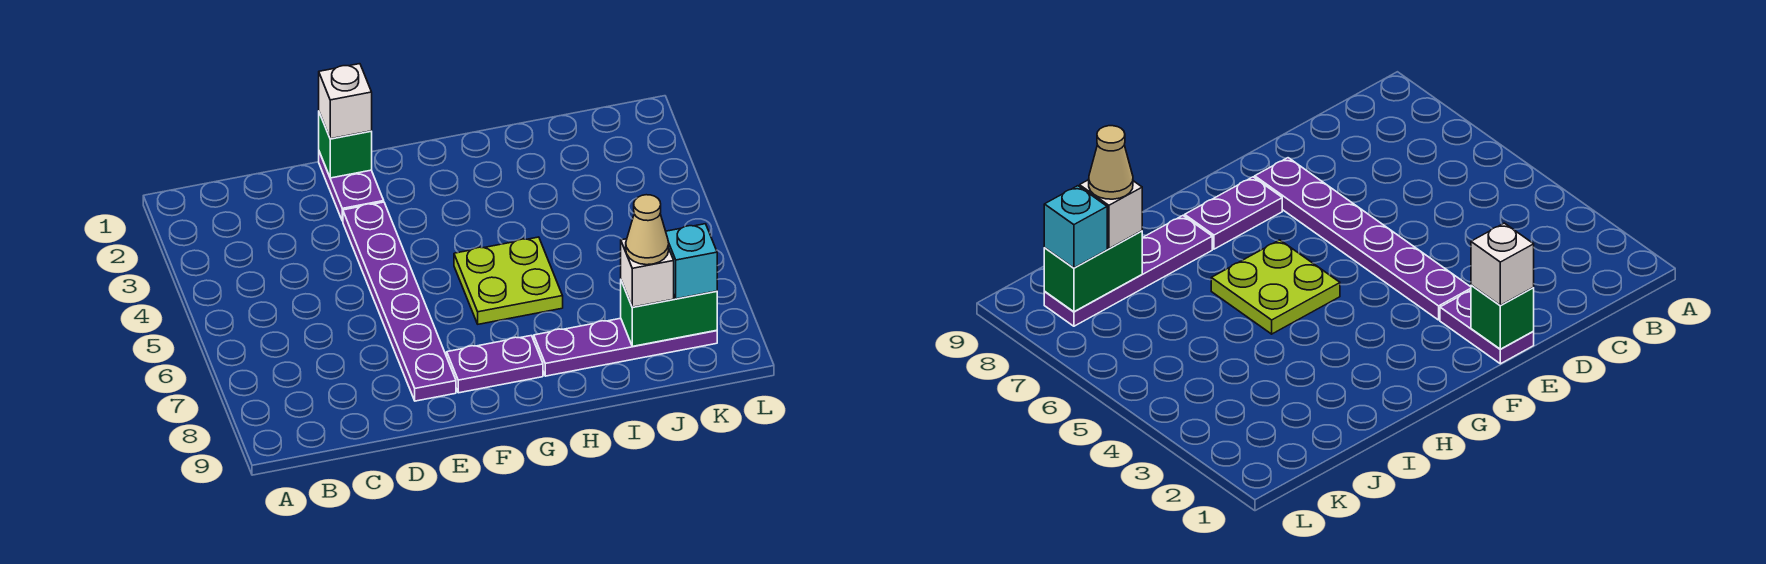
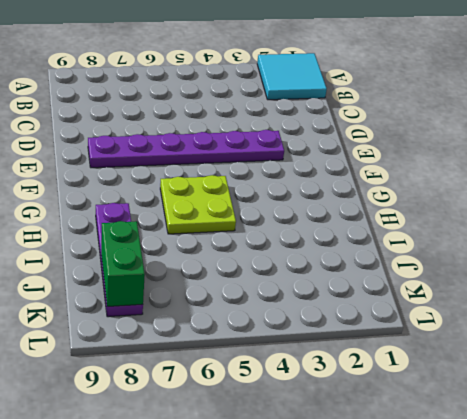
cyan tile A1:B2 level 1 -> none
none -> purple plate E1:E2 level 1
none -> purple plate F8:G8 level 1

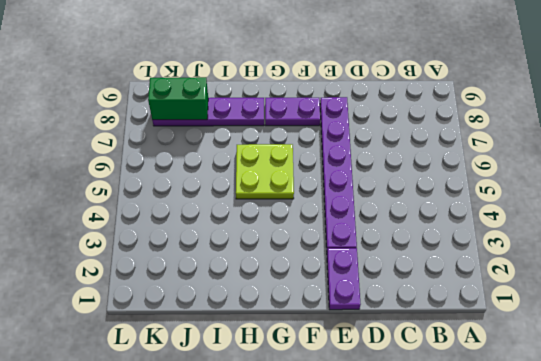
none -> green brick E1 level 2
none -> white brick E1 level 3

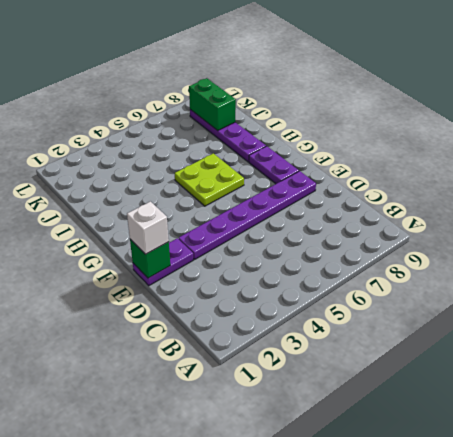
none -> white brick J8 level 3
none -> cyan brick K8 level 3

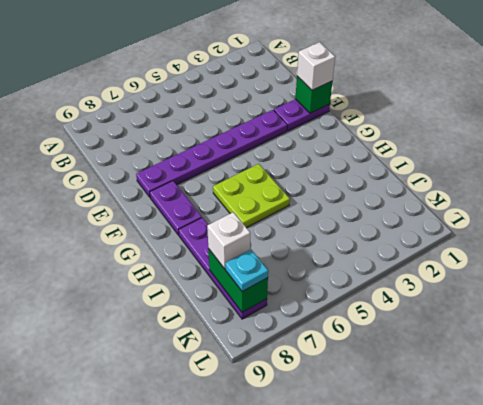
cyan plate K8 level 3 -> cyan brick K8 level 3
none -> tan cone J8 level 4

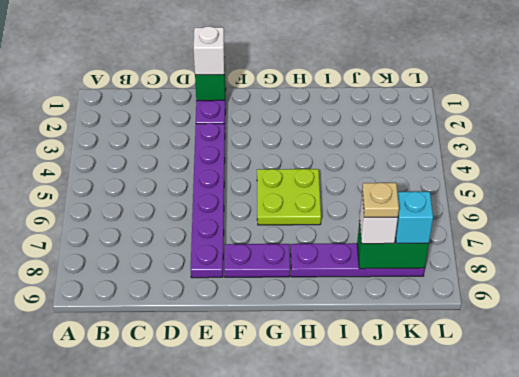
tan plate J8 level 4 -> tan cone J8 level 4

